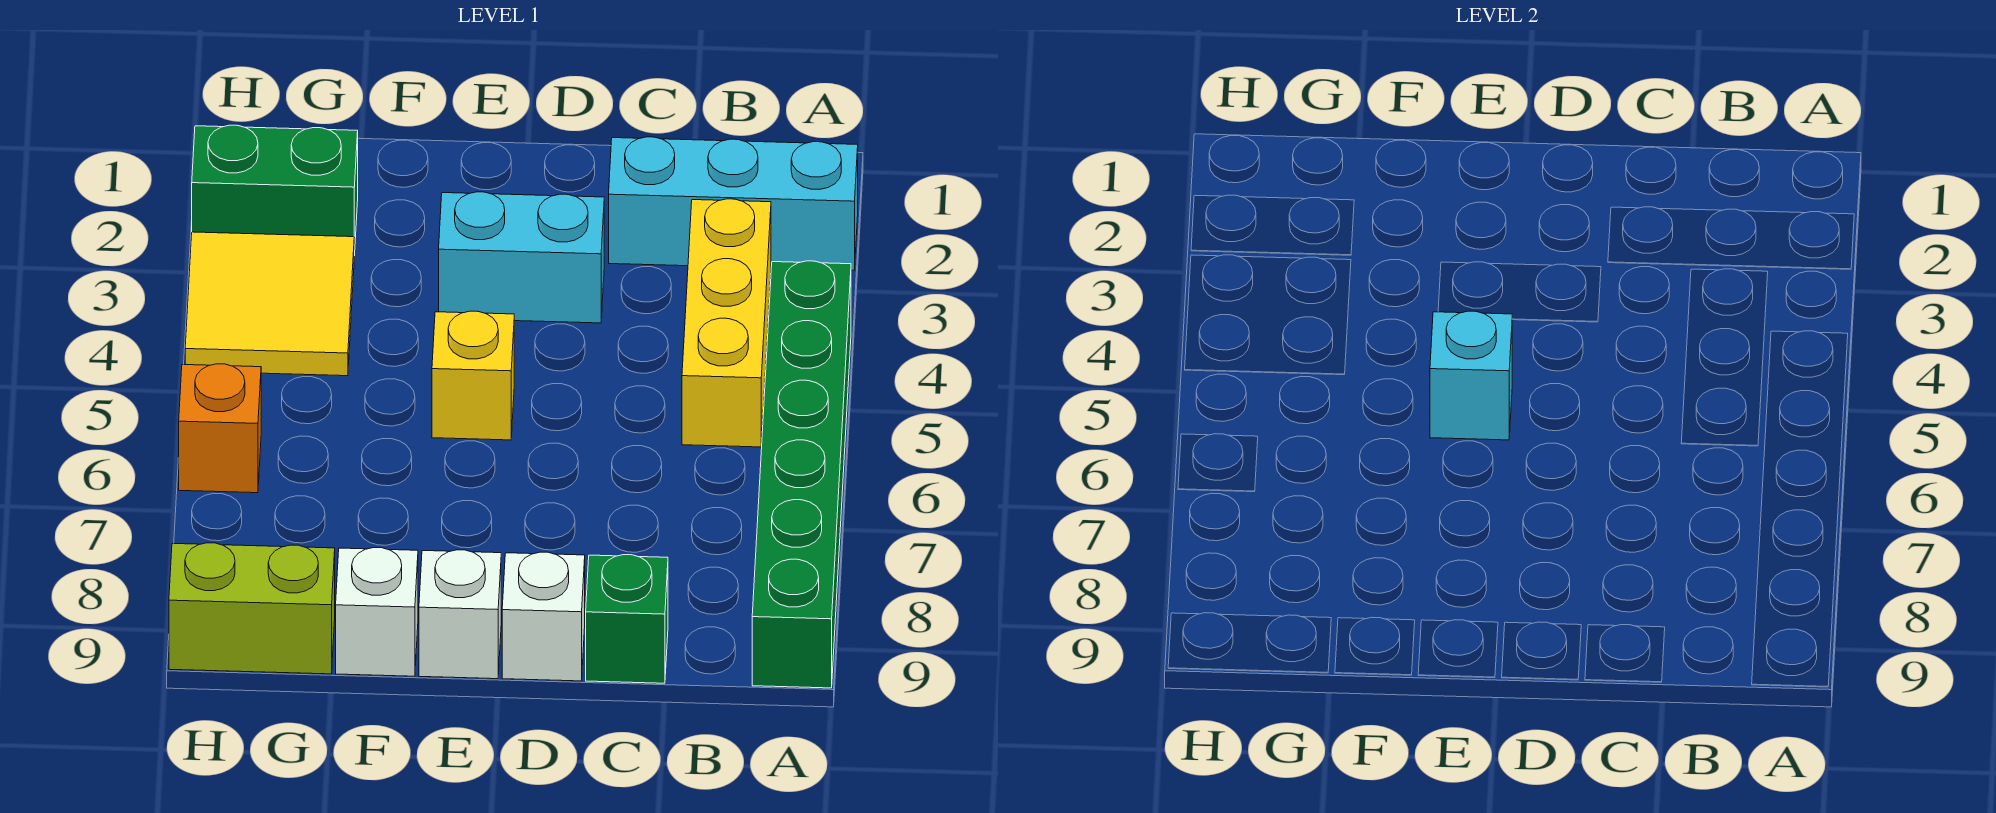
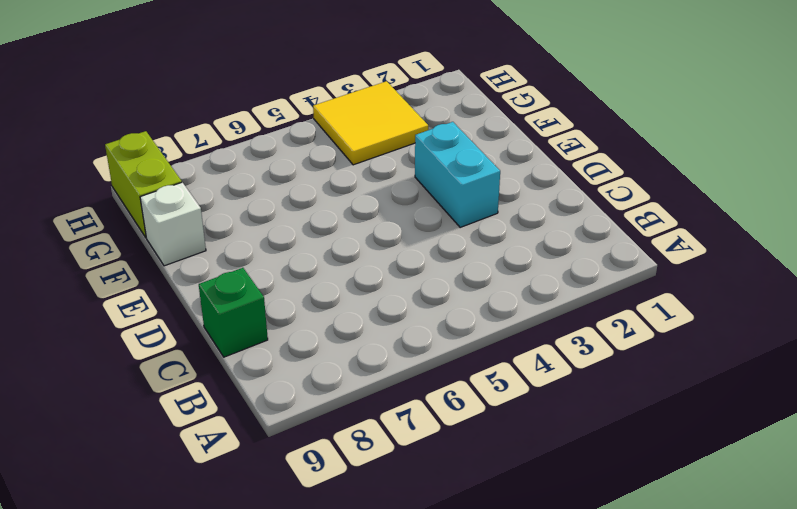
none -> cyan brick A2:C2 level 1
none -> green brick A4:A9 level 1
none -> yellow brick B3:B5 level 1

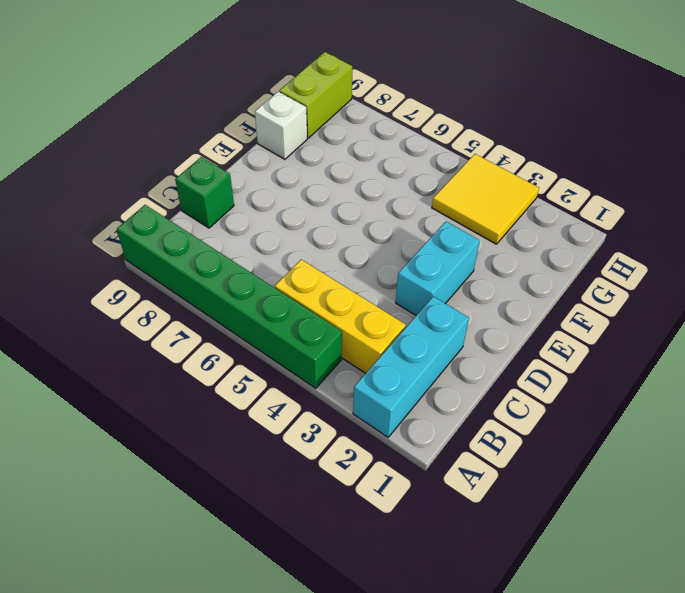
none -> white brick D9 level 1
none -> yellow brick E5 level 1
none -> white brick E9 level 1

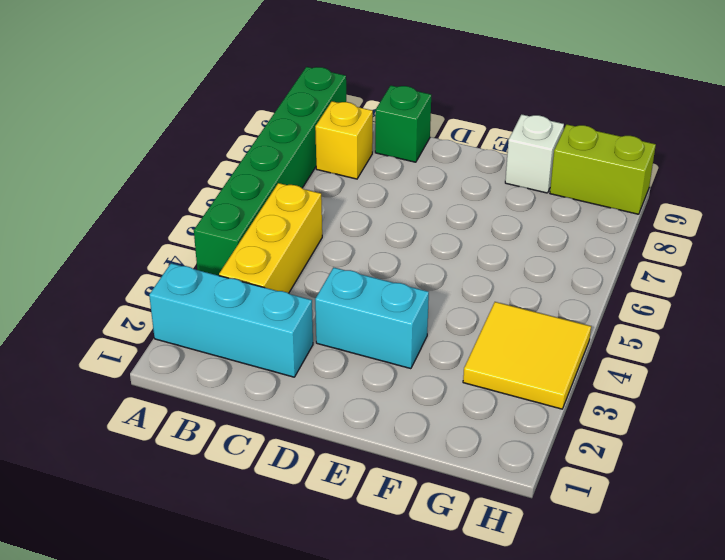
yellow brick B8 level 1 -> yellow brick E5 level 1
none -> white brick D9 level 1
none -> white brick E9 level 1
none -> green brick G2:H2 level 1

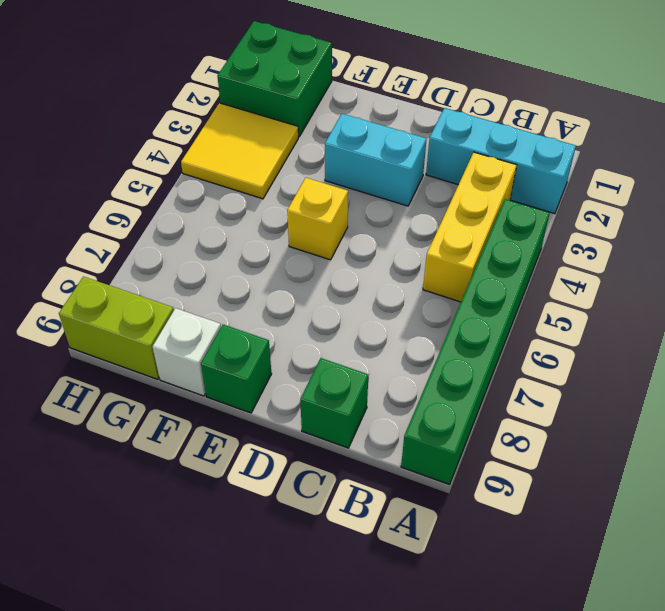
green brick E9 level 1 -> white brick E9 level 1
green brick G1:H2 level 1 -> green brick G2:H2 level 1
none -> white brick D9 level 1
none -> orange brick H6 level 1
none -> cyan brick E5 level 2

